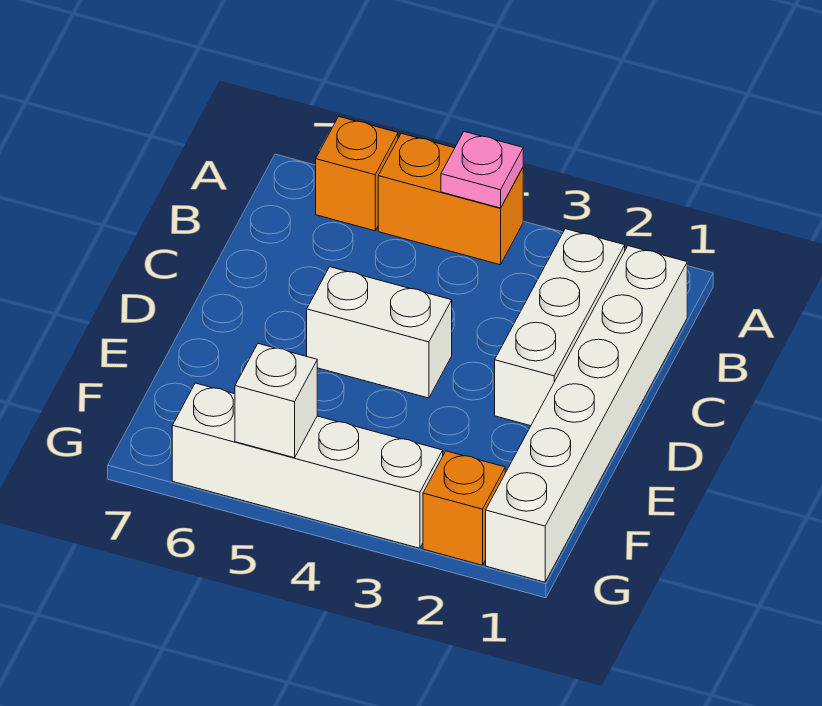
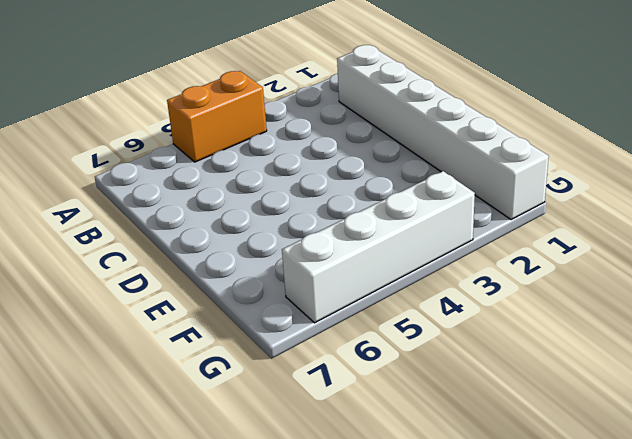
none -> orange brick A6 level 1
none -> white brick B2:D2 level 1

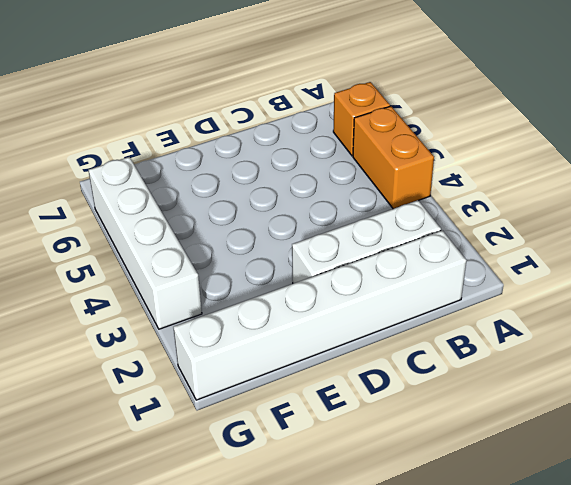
none -> white brick D4:D5 level 1
none -> orange brick G2 level 1

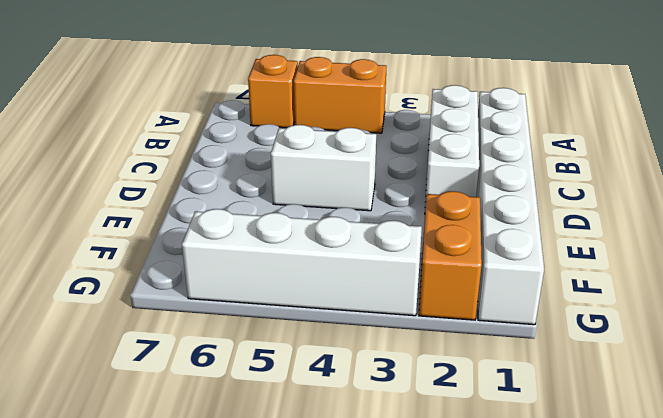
orange brick F2:G2 level 1 -> orange brick G2 level 1
none -> pink plate A4 level 2
none -> white brick G5 level 2

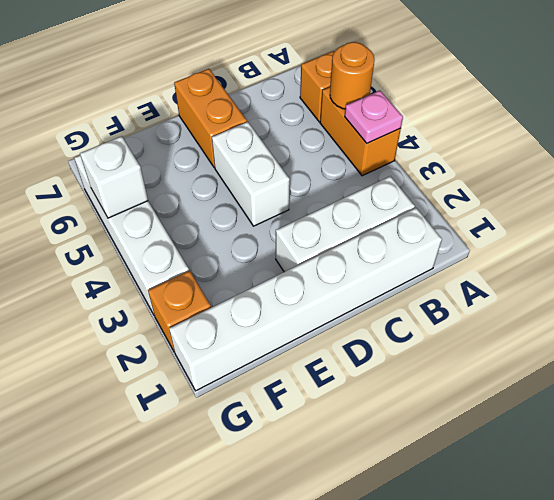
orange round brick A5 level 2 -> none
orange brick D6:D7 level 1 -> none

